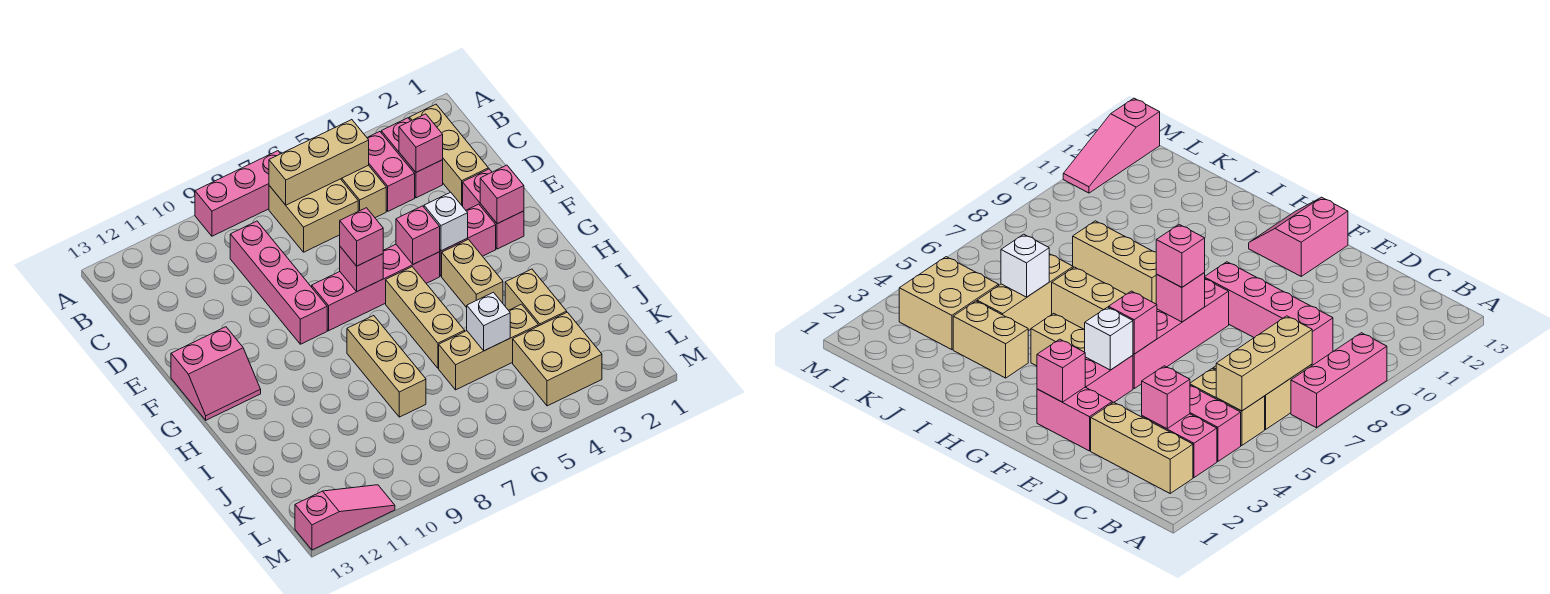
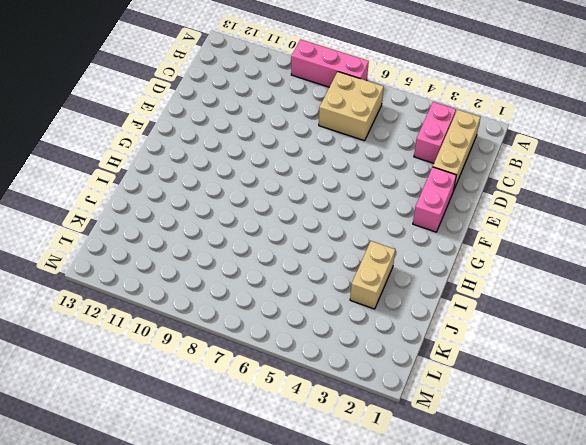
none -> pink brick B4:C4 level 1
none -> tan brick B5:C5 level 1
none -> pink brick C9:F9 level 1

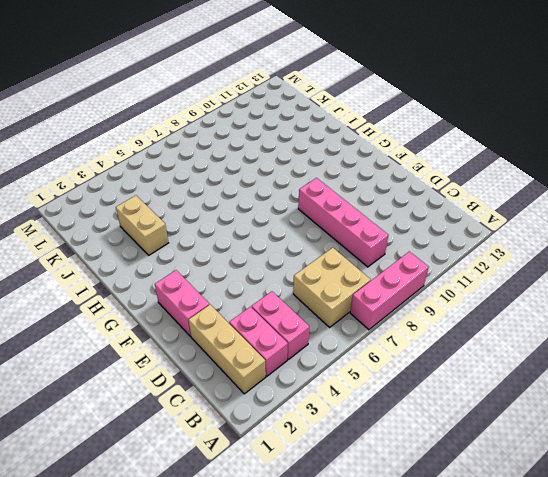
none -> tan brick B5:C5 level 1
none -> pink brick F3:F4 level 1
none -> pink brick F5:F8 level 1

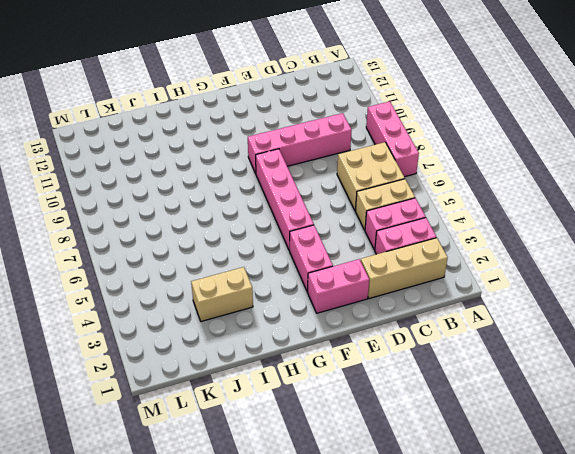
none -> pink slope F12:G13 level 1 top F
none -> tan brick G4:H4 level 1
none -> tan brick G6:I6 level 1

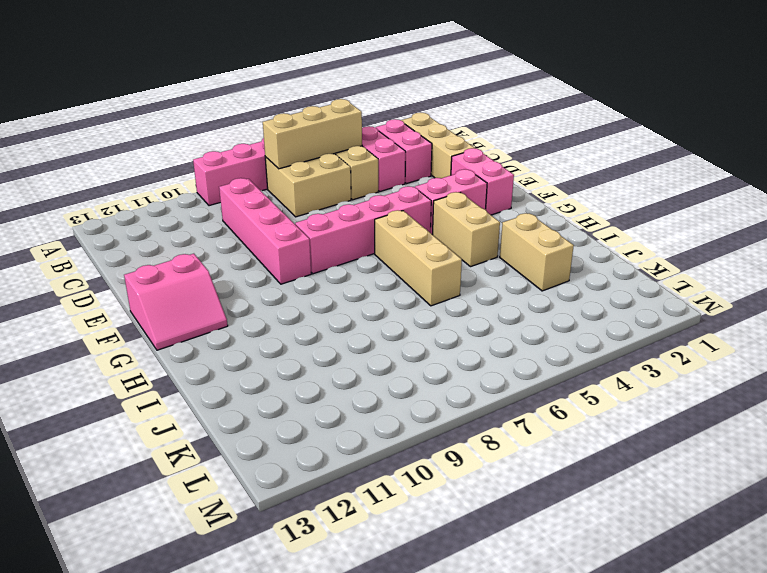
none -> tan brick H8:J8 level 1
none -> tan brick J4:J6 level 1
none -> tan brick K3:L4 level 1

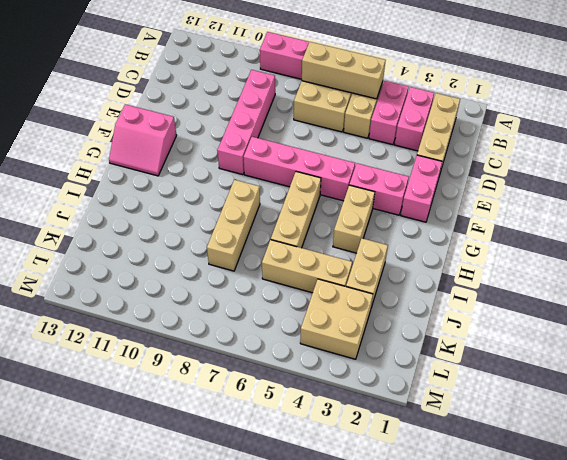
none -> pink slope M11:M13 level 1 top 13
none -> pink brick C3 level 2
none -> pink brick F2 level 2

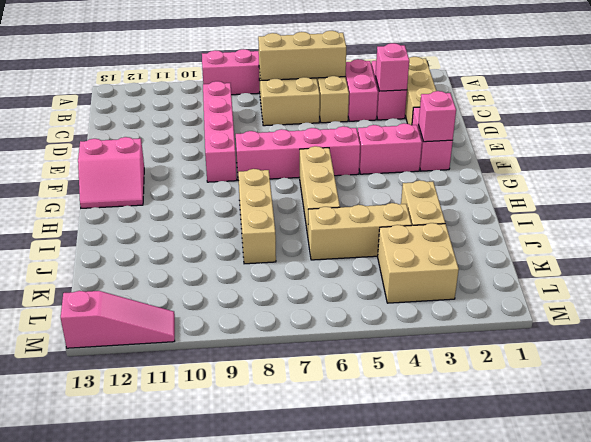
none -> tan brick G4:H4 level 1
none -> white brick F4 level 2
none -> pink brick F5 level 2

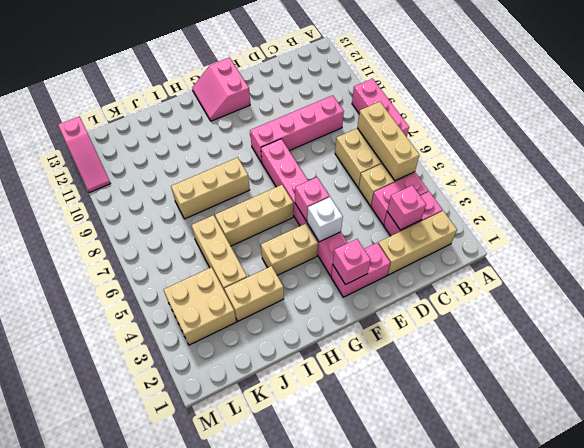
none -> pink brick F7 level 2
none -> white brick J5 level 2
none -> pink brick F7 level 3

